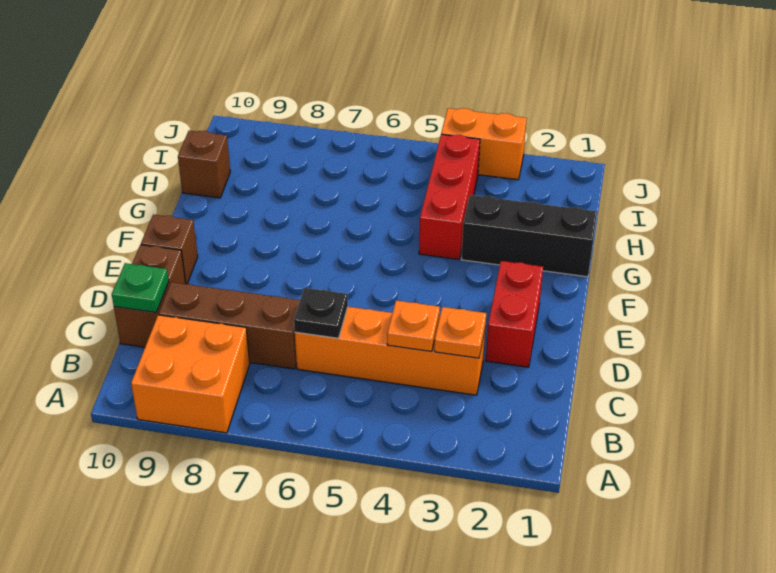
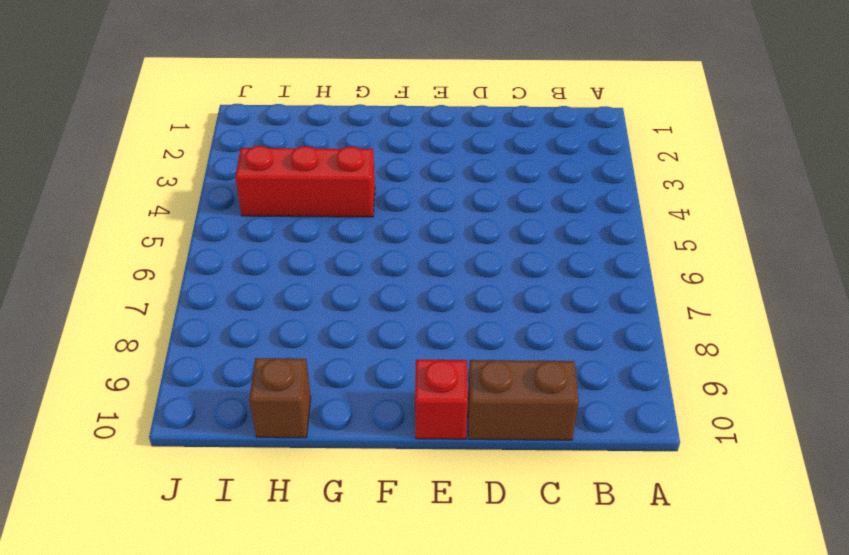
red brick E10 level 1 -> brown brick E10 level 1
none -> orange brick A8:B9 level 1
none -> orange brick C3:C6 level 1
none -> brown brick C7:C9 level 1

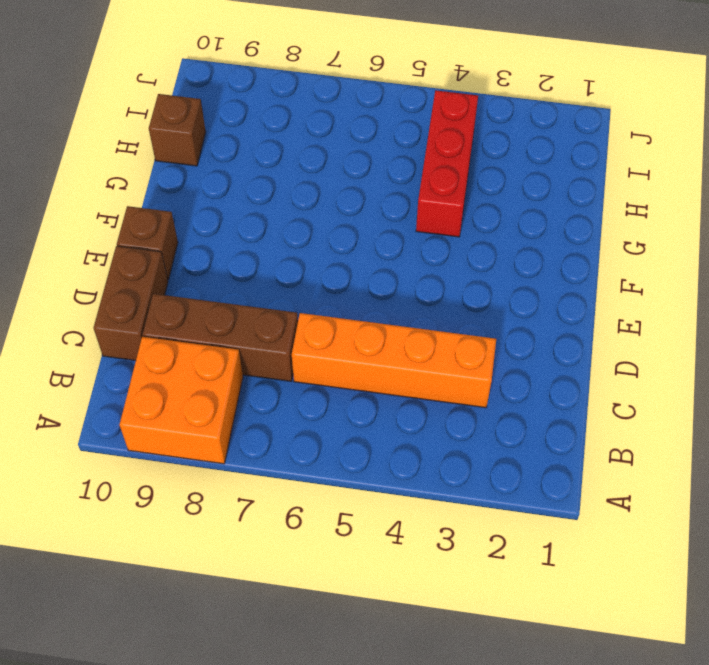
none -> red brick D2:E2 level 1
none -> black brick G1:G3 level 1
none -> orange brick J3:J4 level 1

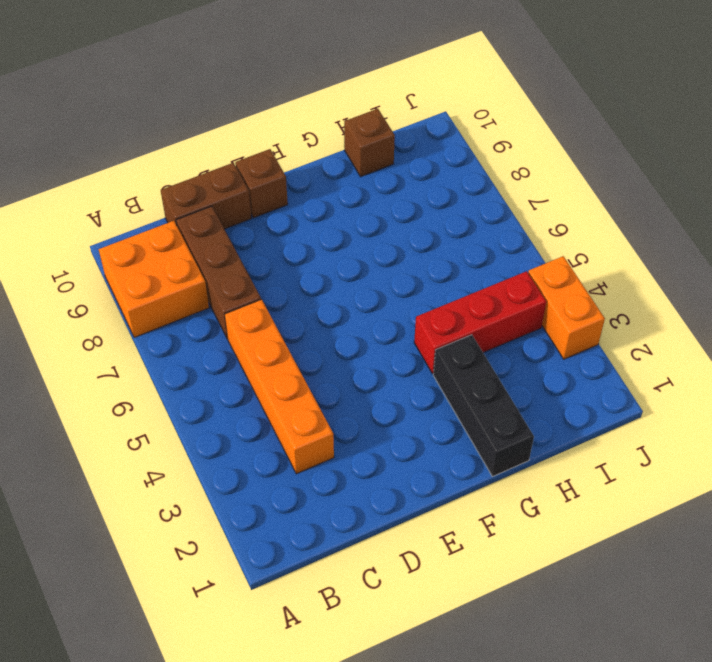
none -> red brick D2:E2 level 1
none -> orange plate C3 level 2
none -> orange plate C4 level 2

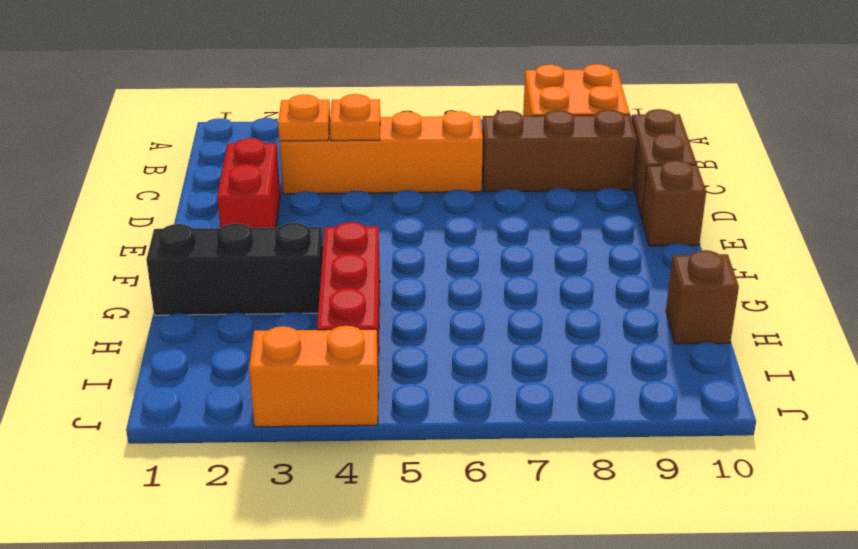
none -> black plate C6 level 2
none -> green plate C10 level 2

